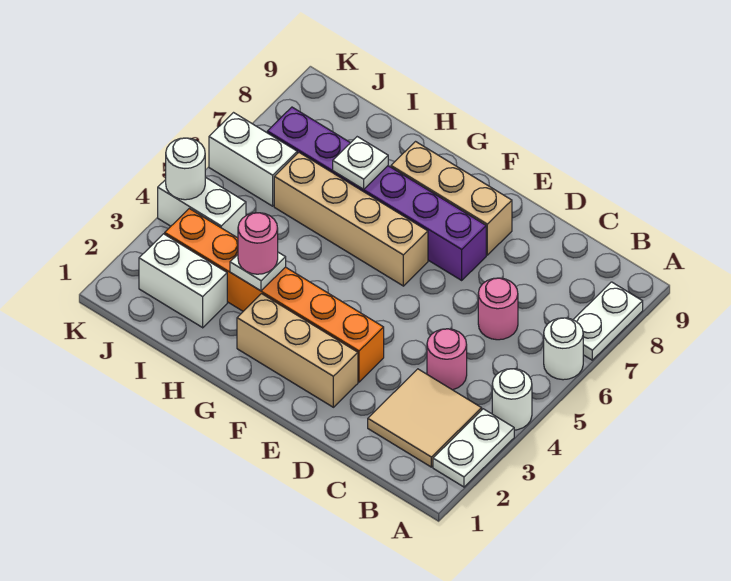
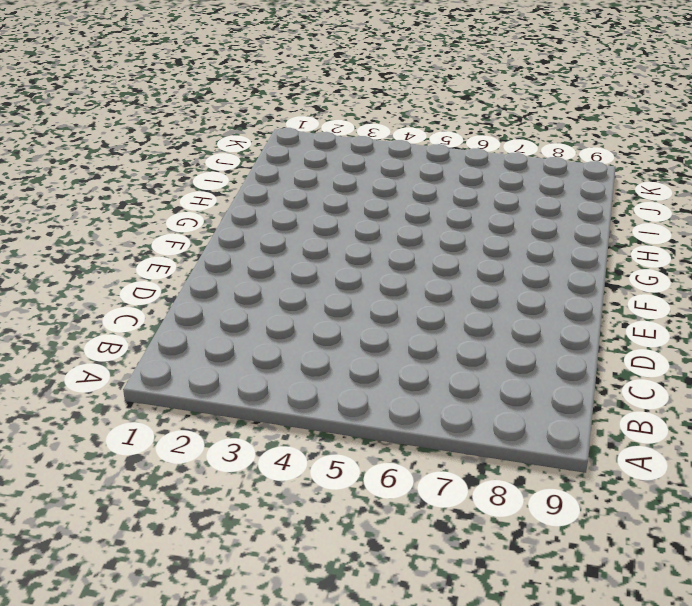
none -> white plate A2:A3 level 1
none -> white round brick A4 level 1
none -> white round brick A6 level 1

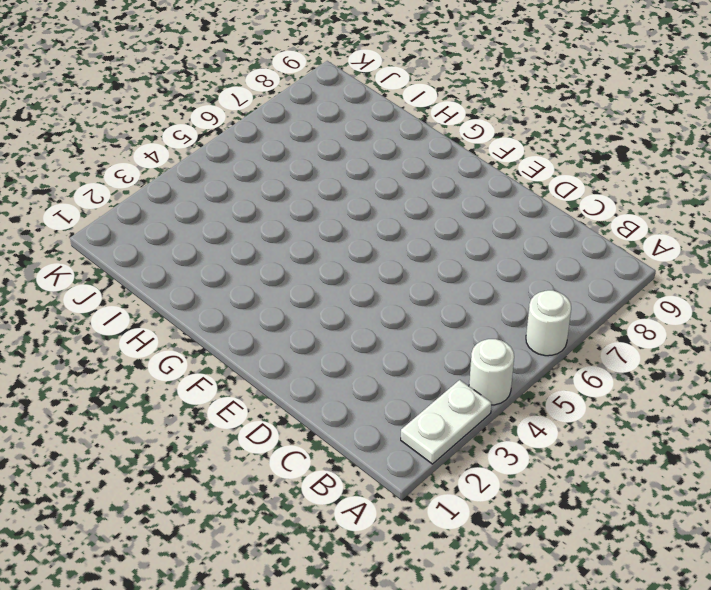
none -> white plate A7:A8 level 1
none -> tan tile B2:C3 level 1
none -> pink round brick C4 level 1

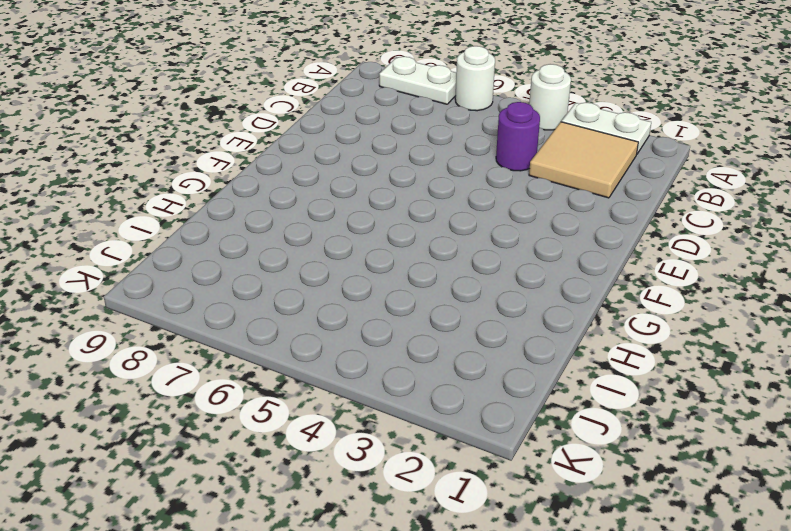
purple round brick C4 level 1 -> pink round brick C4 level 1
none -> pink round brick C6 level 1
none -> tan brick E2:G2 level 1
none -> orange brick E3:J3 level 1

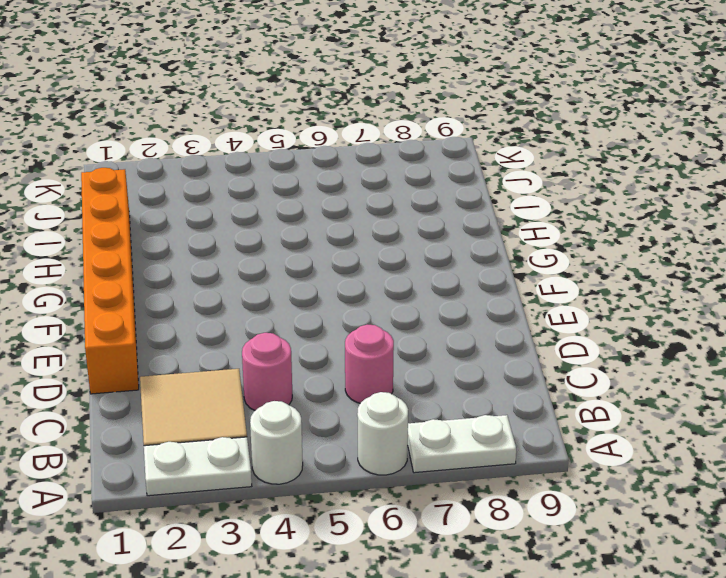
orange brick D1:I1 level 1 -> orange brick E3:J3 level 1
none -> tan brick E2:G2 level 1
none -> purple brick E7:J7 level 1
none -> tan brick E8:G8 level 1

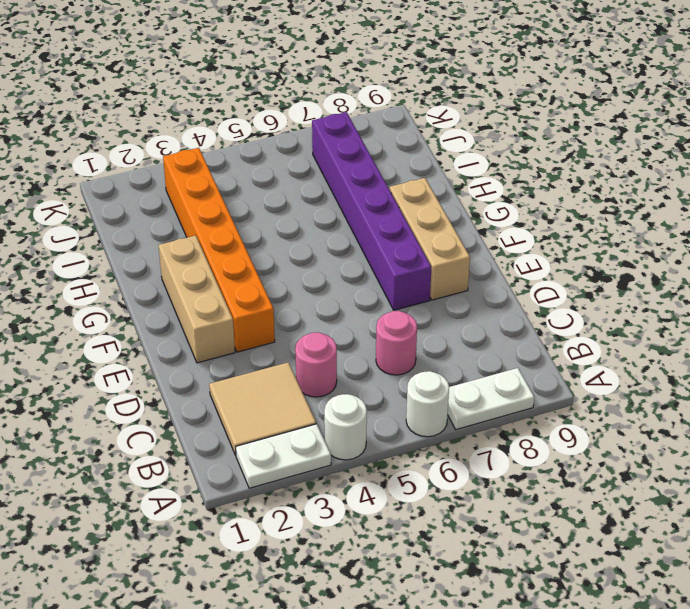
none -> tan brick F6:I6 level 1
none -> white brick I2:J2 level 1
none -> white brick J4:K4 level 1

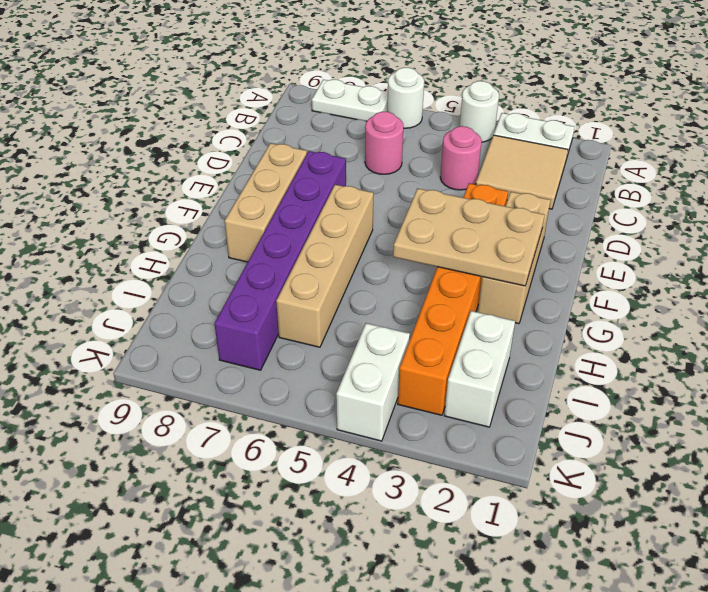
tan plate F2:G4 level 2 -> none
none -> white brick J6:K6 level 1
none -> white plate H3 level 2
none -> white plate H7 level 2

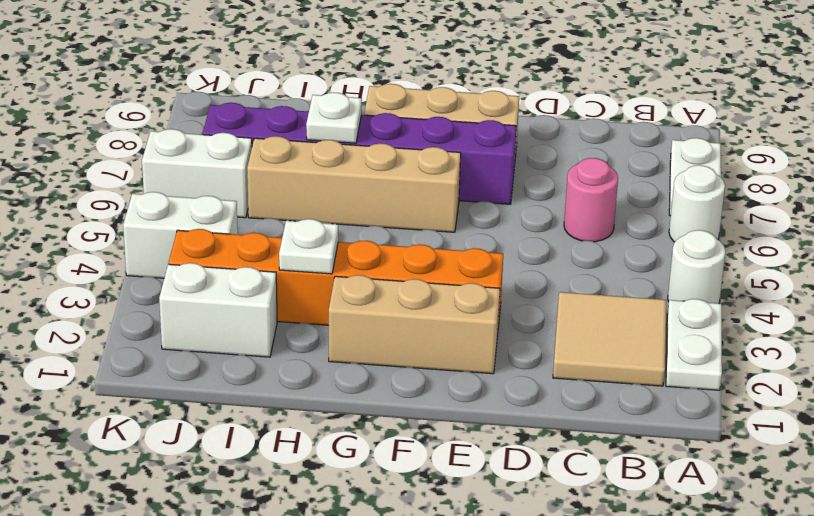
none -> pink round brick C4 level 1
none -> white round brick K4 level 2
none -> pink round brick H3 level 3

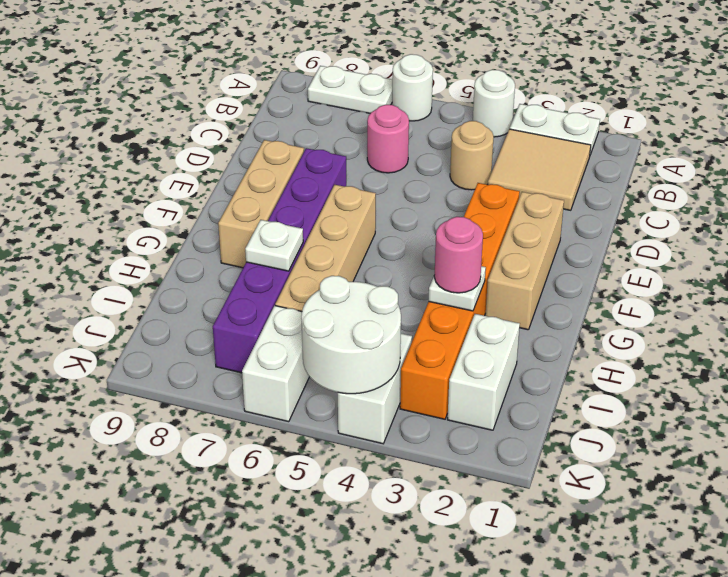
tan round brick C4 level 1 -> pink round brick C4 level 1
white round brick J4:K5 level 2 -> white round brick K4 level 2

